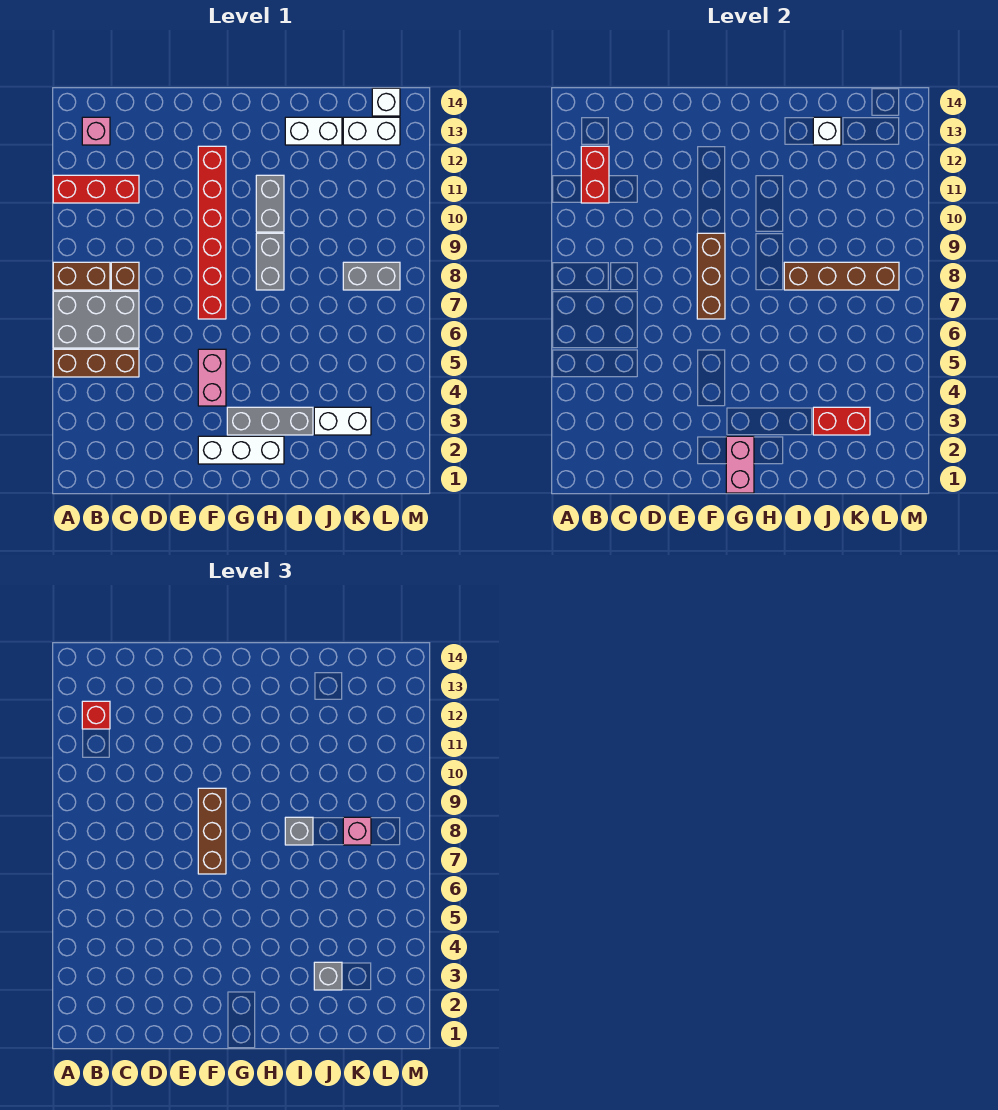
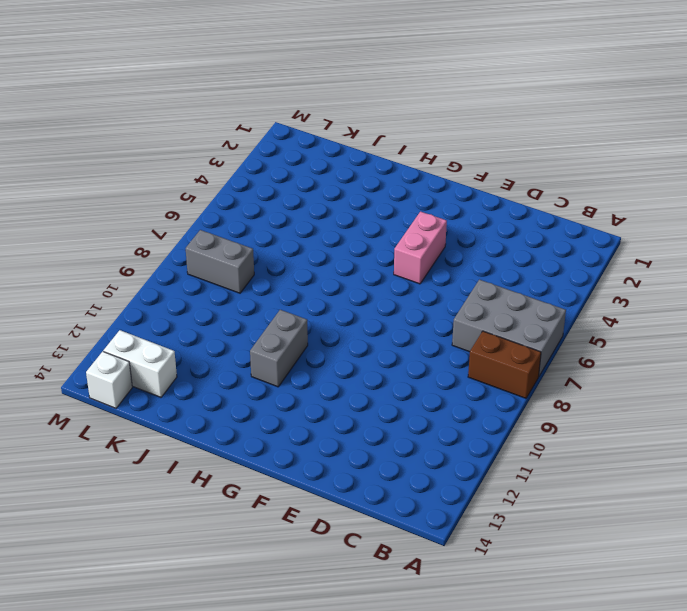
none -> brown brick A5:C5 level 1
none -> red brick A11:C11 level 1
none -> pink brick B13 level 1

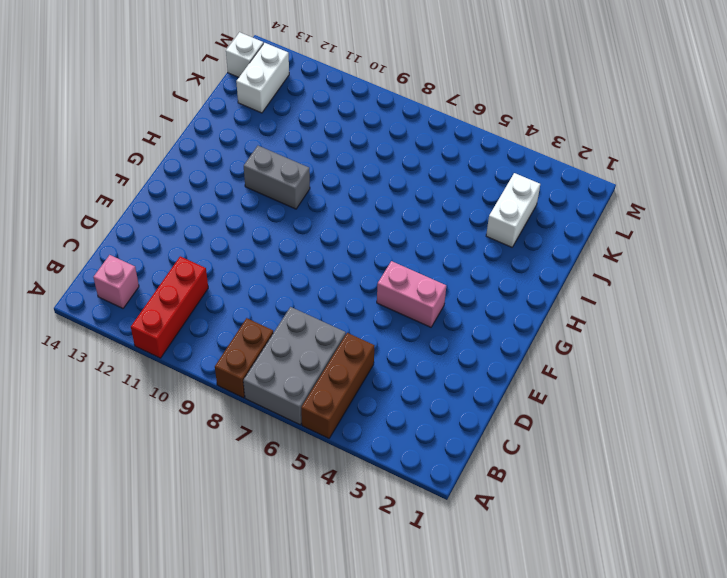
none -> brown brick C8 level 1
none -> white brick F2:H2 level 1
none -> red brick F7:F12 level 1

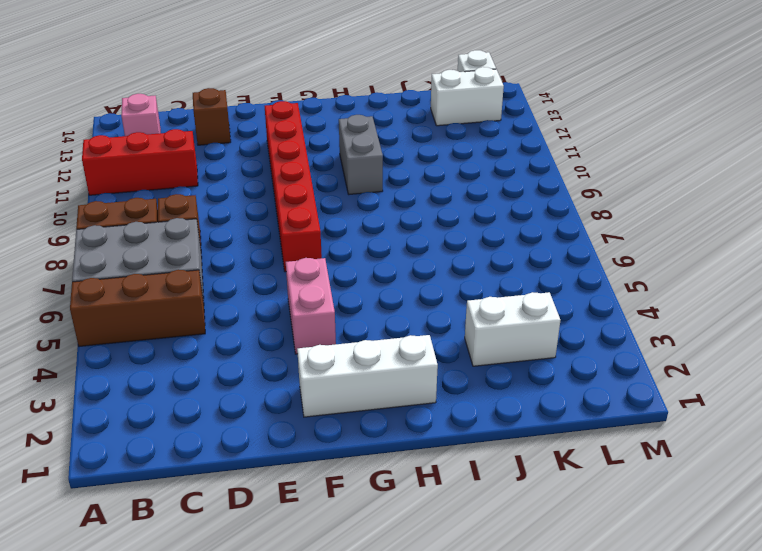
brown brick D13 level 1 -> none
none -> grey brick G3:I3 level 1
none -> grey brick H8:H9 level 1
none -> white brick I13:J13 level 1

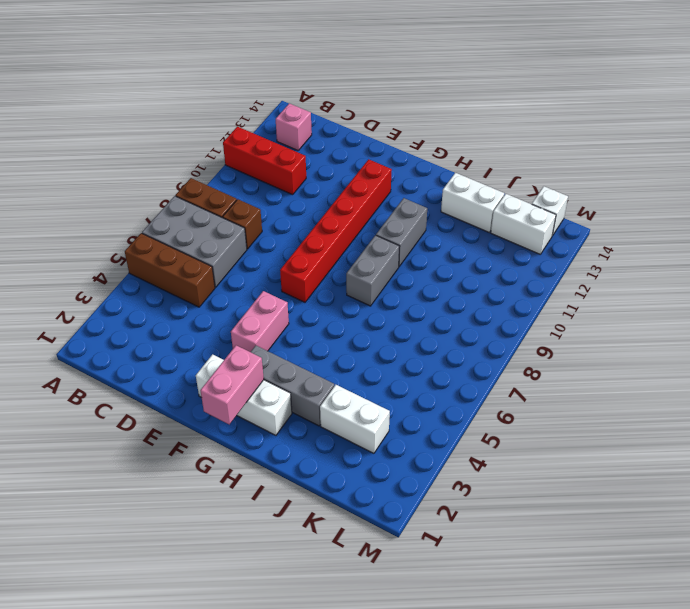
none -> grey brick K8:L8 level 1
none -> red brick B11:B12 level 2
none -> brown brick F7:F9 level 2

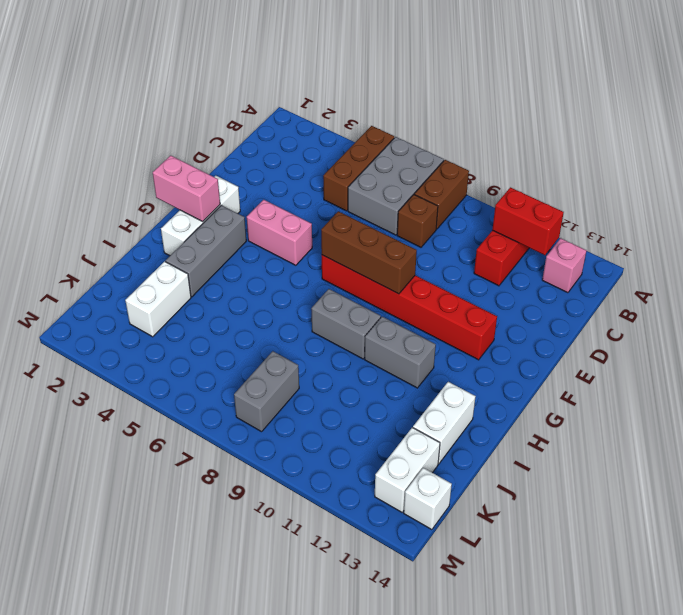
none -> brown brick I8:L8 level 2
none -> red brick J3:K3 level 2
none -> white brick J13 level 2

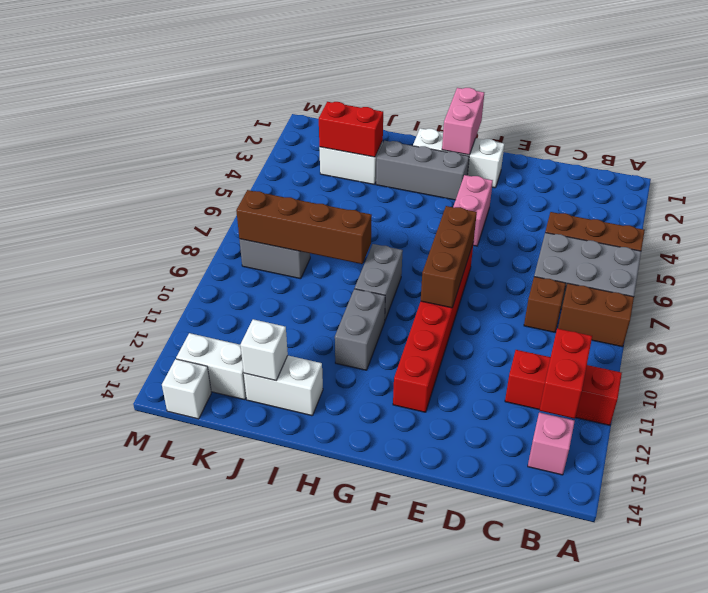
none -> red brick B12 level 3
none -> brown brick F7:F9 level 3
none -> grey brick I8 level 3

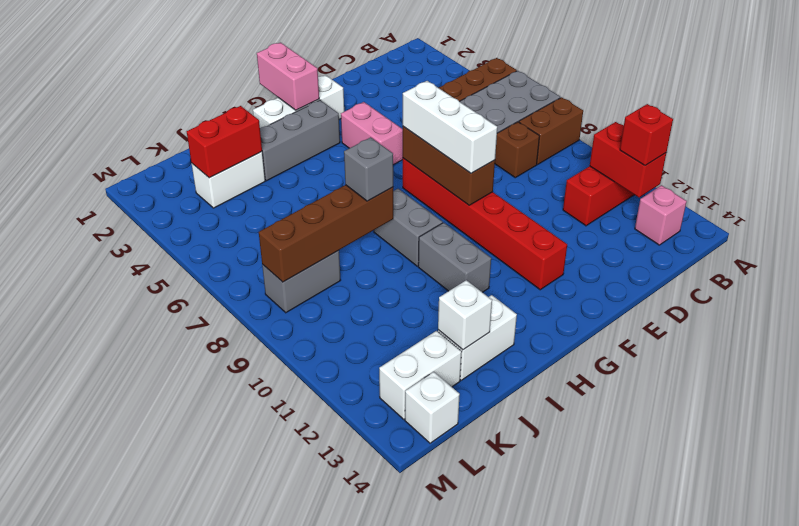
white brick F7:F9 level 3 -> brown brick F7:F9 level 3
none -> grey brick J3 level 3
none -> pink brick K8 level 3

